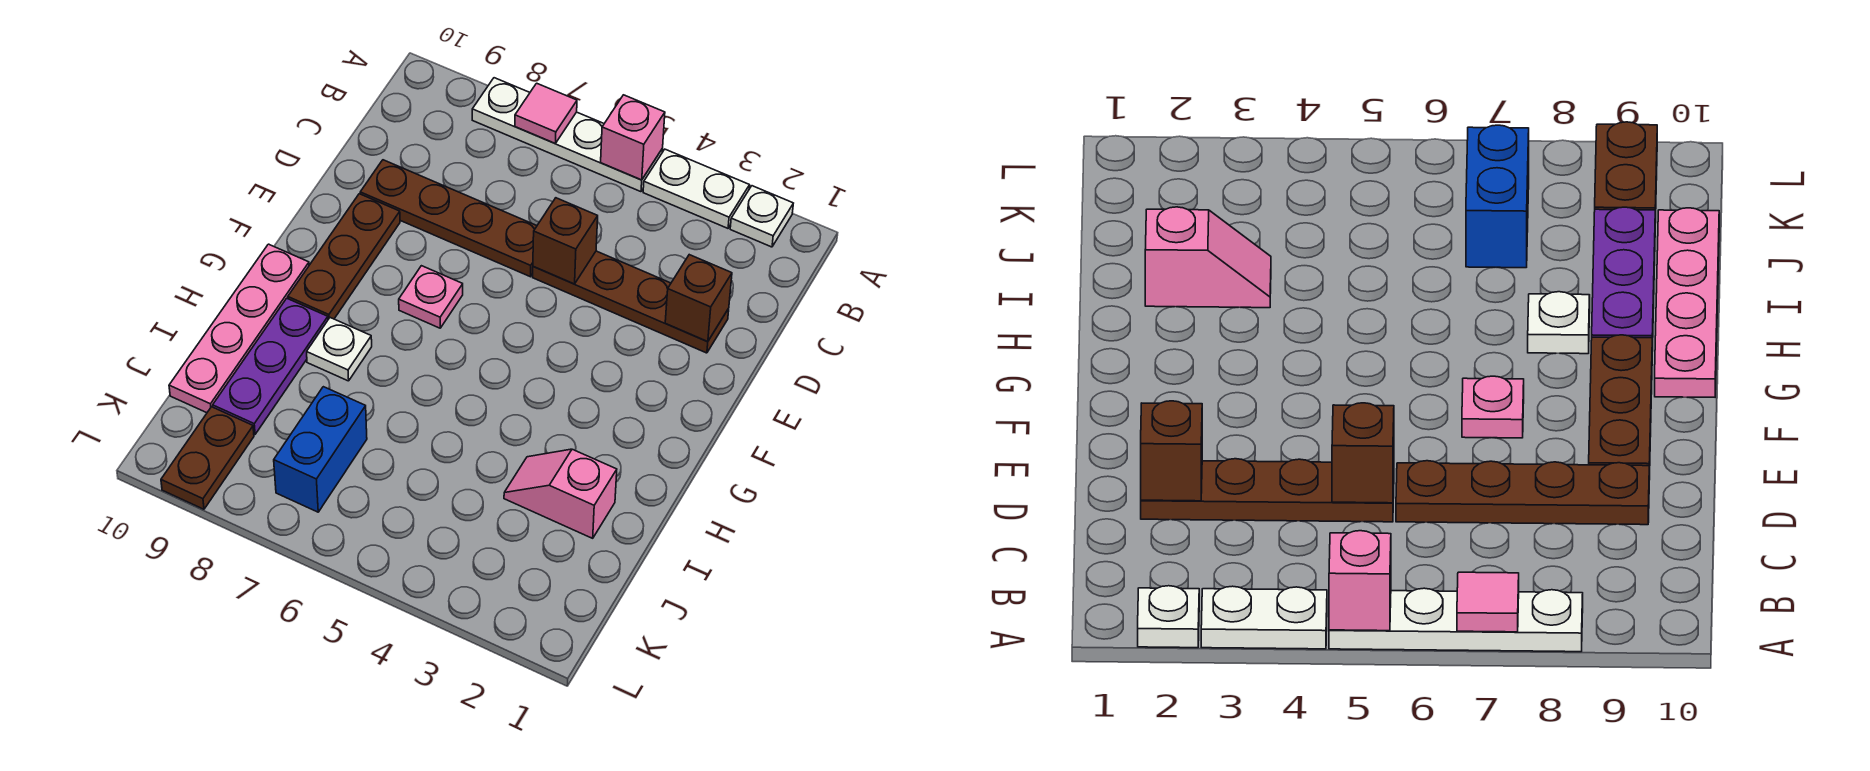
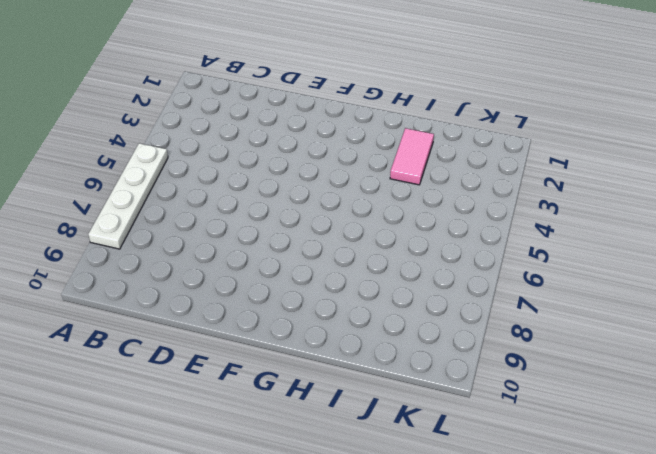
pink tile I2:I3 level 1 -> pink slope I2:I3 level 1 top 2
none -> white plate A2 level 1
none -> white plate A3:A4 level 1
none -> brown plate D2:D5 level 1

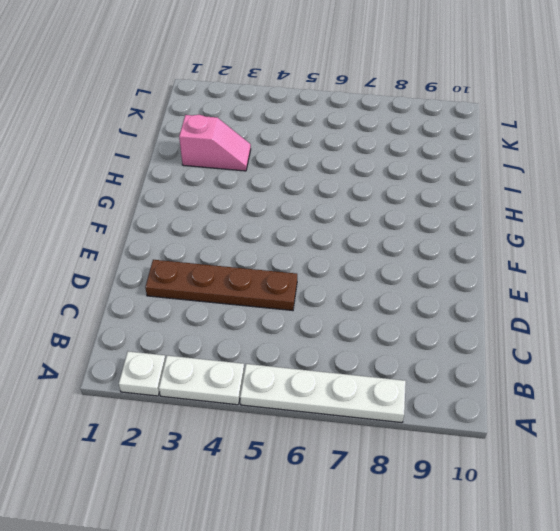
none -> brown plate D6:D9 level 1
none -> brown plate E9:G9 level 1
none -> pink plate F7 level 1

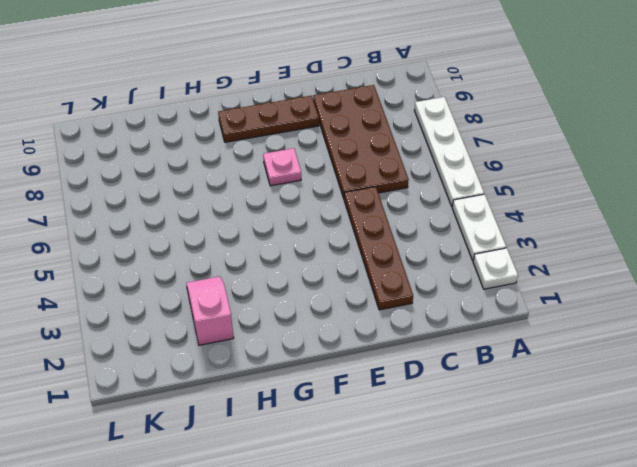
brown plate C6:D9 level 1 -> brown plate D6:D9 level 1
none -> pink plate G10:J10 level 1
none -> white plate H8 level 1
none -> purple plate H9:J9 level 1

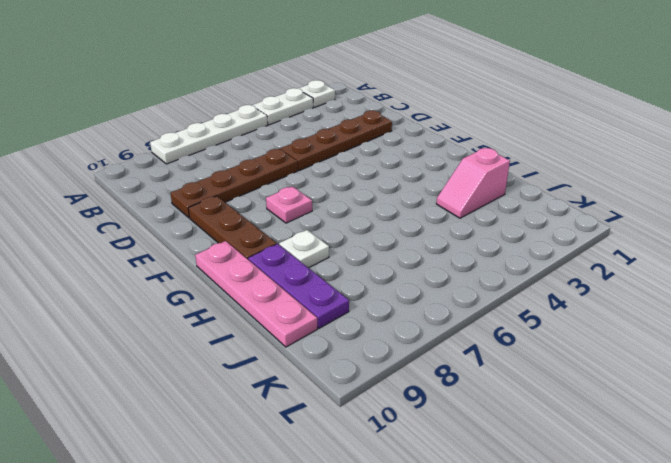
none -> blue brick J7:K7 level 1
none -> brown plate K9:L9 level 1
none -> pink brick A5 level 2

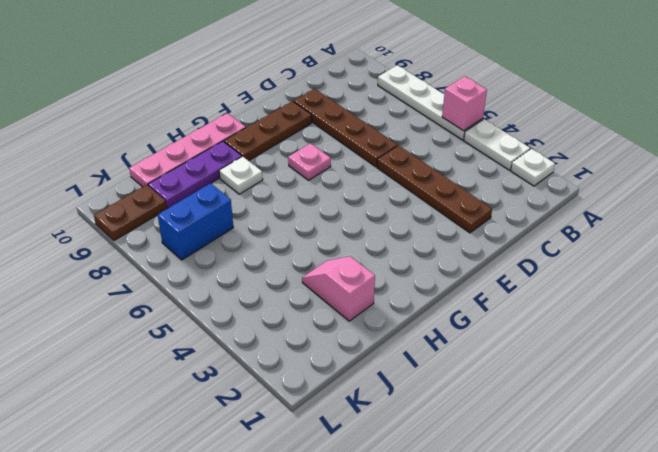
none -> pink tile A7 level 2
none -> brown brick D2 level 2
none -> brown brick D5 level 2

